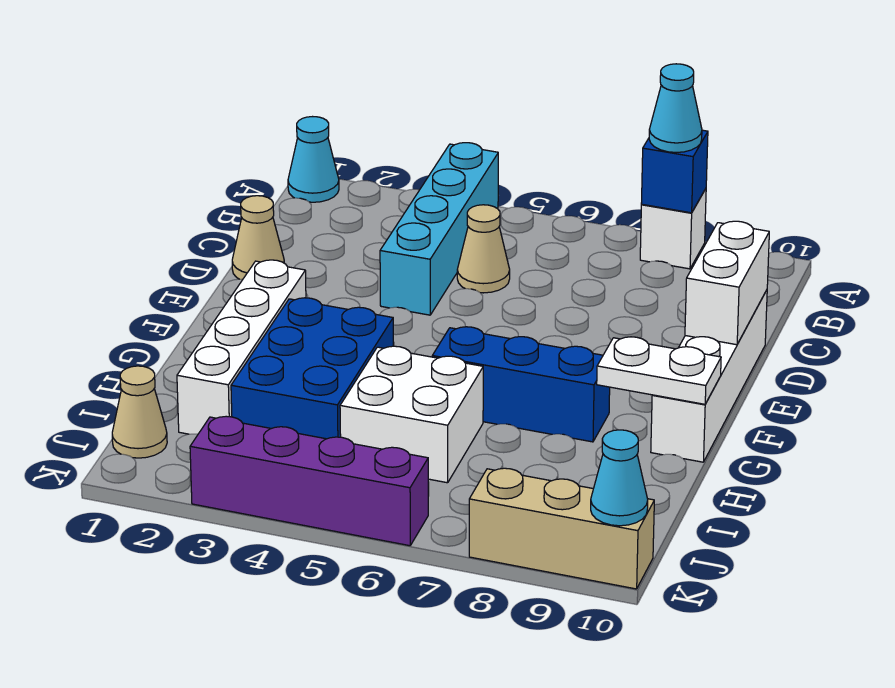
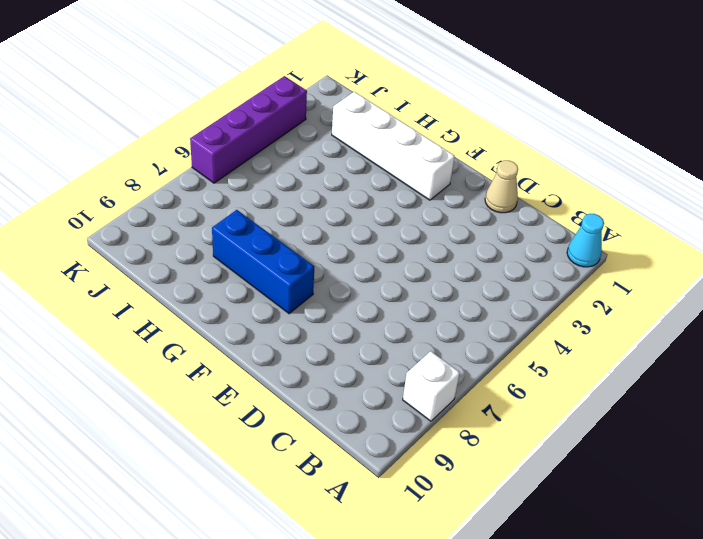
blue brick F8:H8 level 1 -> blue brick G6:G8 level 1
none -> cyan brick A4:D4 level 1
none -> tan cone C5 level 1
none -> white brick D10:G10 level 1

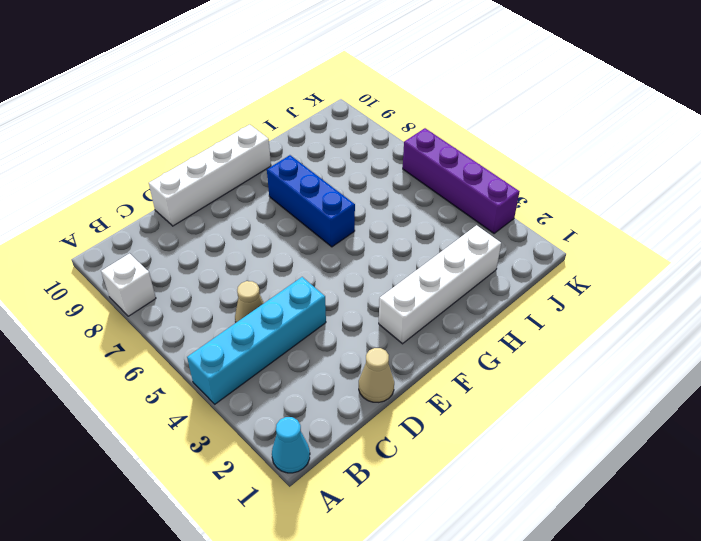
none -> blue brick G3:I4 level 1
none -> white brick H5:I6 level 1
none -> tan cone J1 level 1

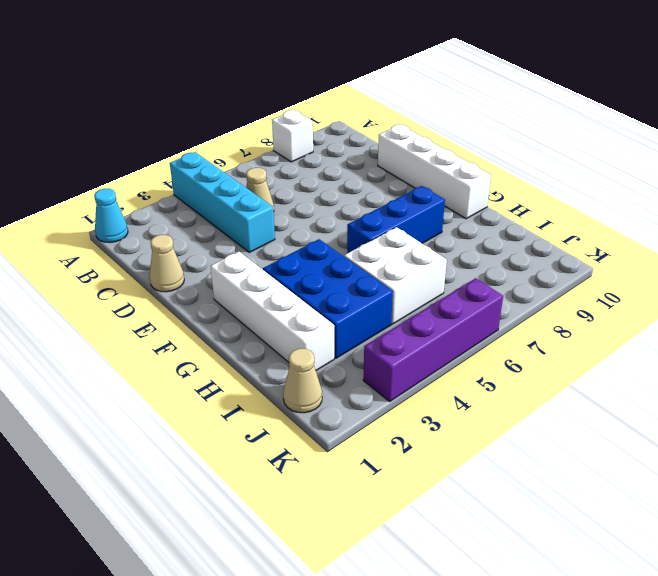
none -> tan brick K8:K10 level 1
none -> blue brick A8 level 2
none -> white brick D10:E10 level 2

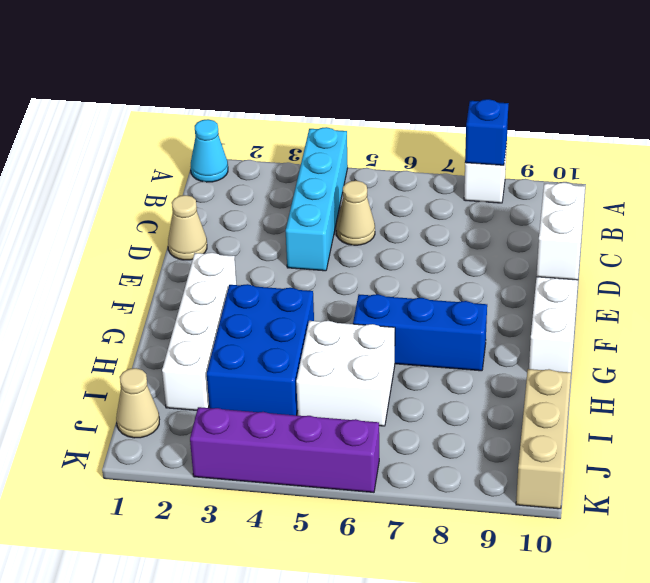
tan brick I10:K10 level 1 -> tan brick K8:K10 level 1
none -> white plate G9:G10 level 2
none -> cyan cone K10 level 2
none -> cyan cone A8 level 3

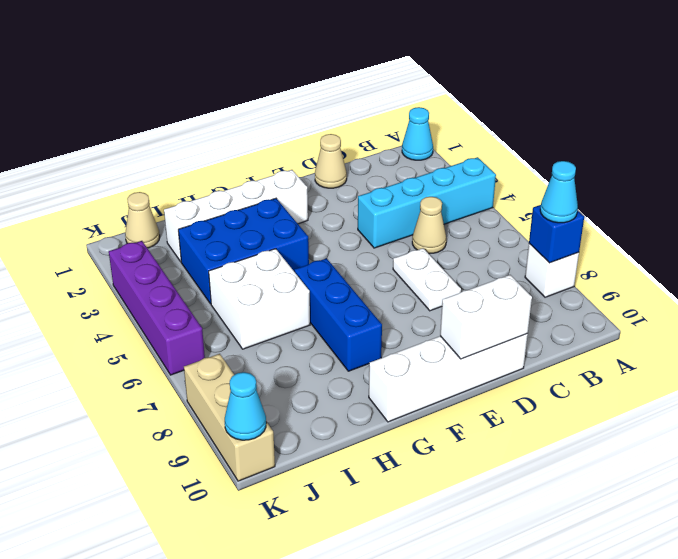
white plate D6:D7 level 1 -> white plate G9:G10 level 2

